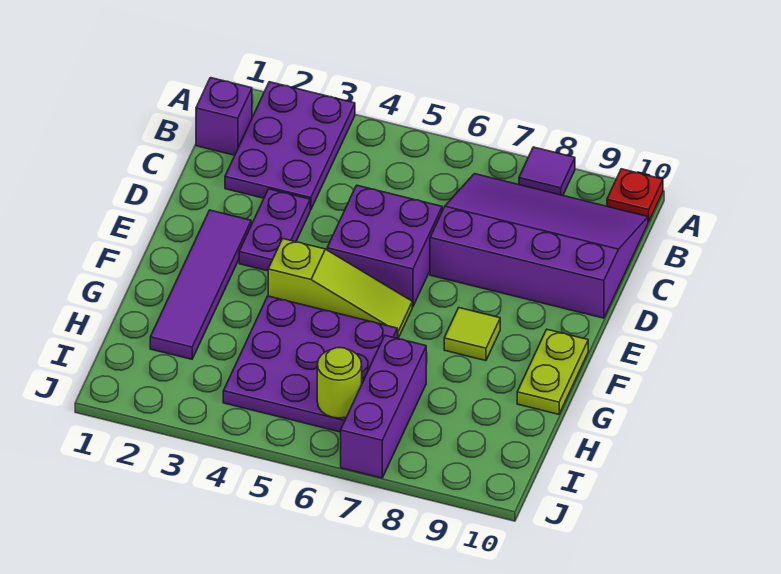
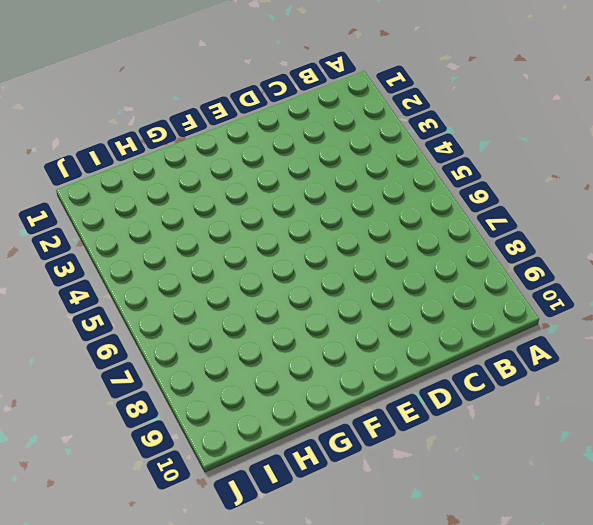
none -> purple plate A2:C3 level 1
none -> purple tile A8 level 1
none -> red plate A10 level 1

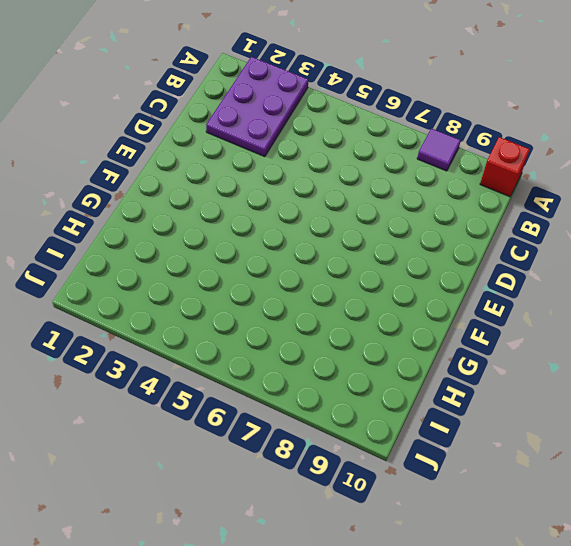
red brick A10 level 1 -> red plate A10 level 1
none -> purple brick B1 level 1
none -> purple slope B7:D10 level 1 top D
none -> purple plate D3:E3 level 1

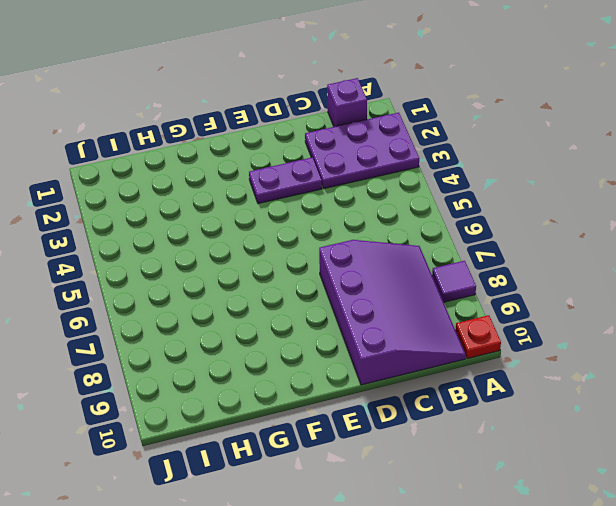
none -> purple brick D5:E6 level 1
none -> purple tile E2:H2 level 1
none -> lime slope F4:F6 level 1 top 4

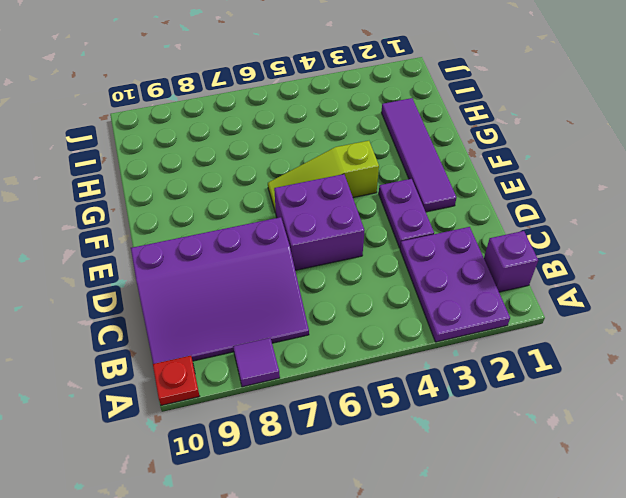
none -> lime tile F8 level 1
none -> lime plate F10:G10 level 1
none -> purple plate G4:I6 level 1

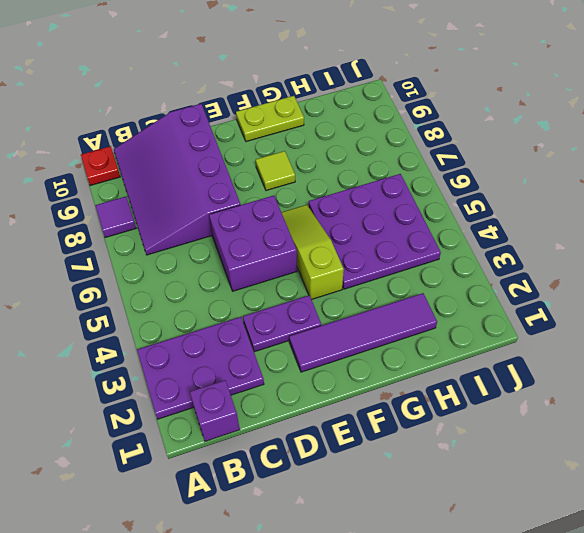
none -> purple brick H7:J7 level 1
none -> lime round brick I6 level 2

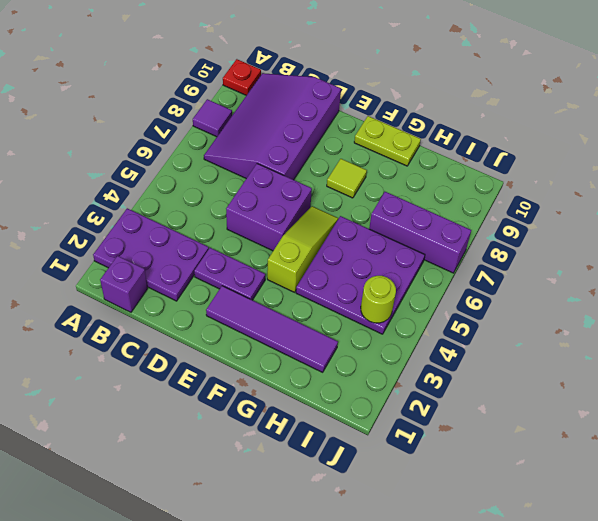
lime round brick I4 level 2 -> lime round brick I6 level 2

